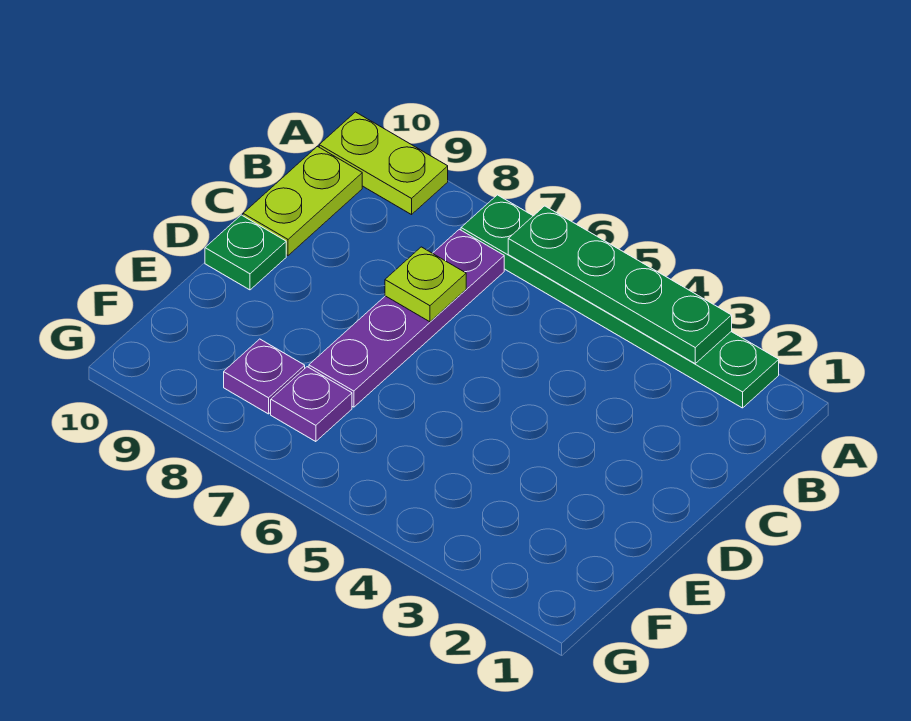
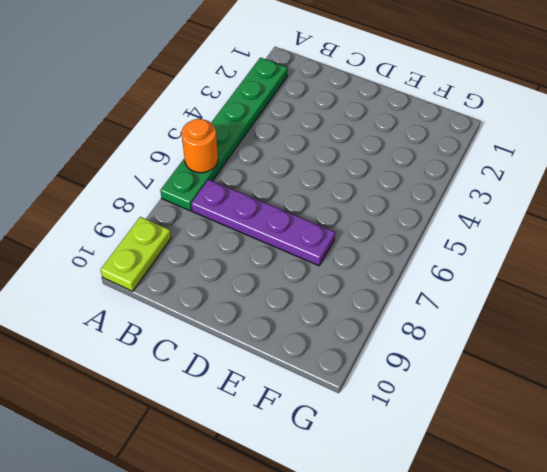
orange round brick A6 level 2 -> green plate A3:A6 level 2
none -> lime plate B10:C10 level 1
none -> green plate D10 level 1

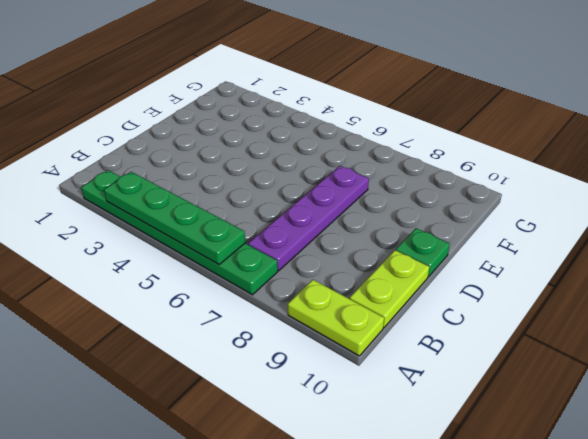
none -> purple plate F7 level 1
none -> purple plate F8 level 1

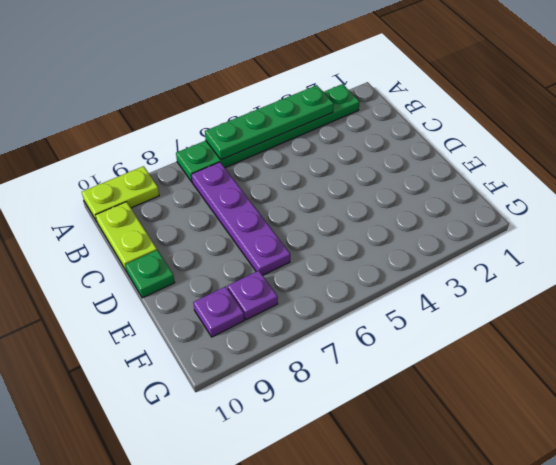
purple plate F9 level 1 -> purple plate F7 level 1
none -> lime plate C7 level 2

